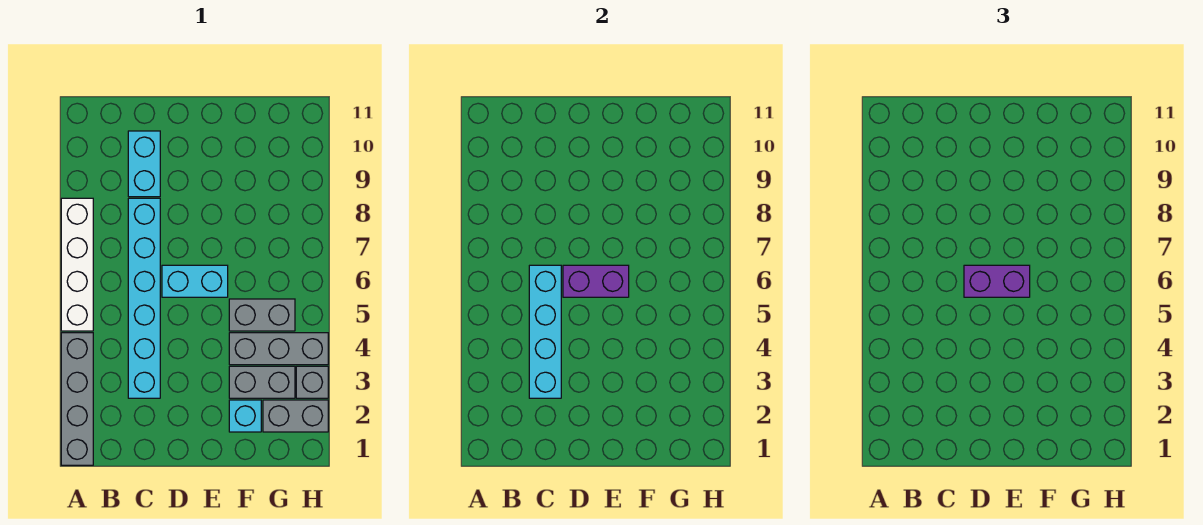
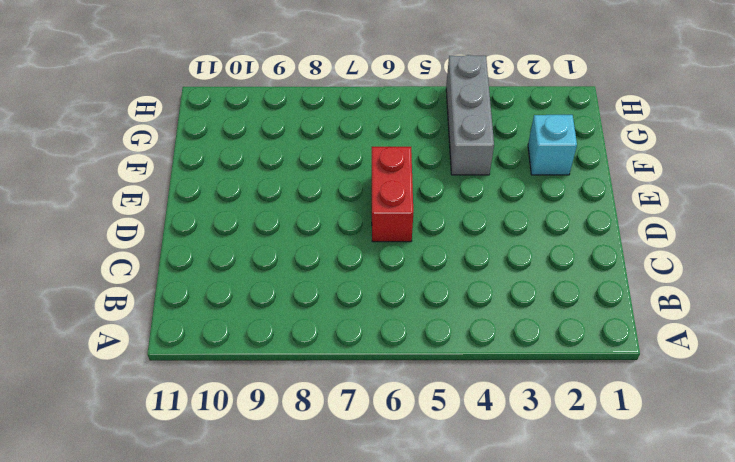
red brick D6:E6 level 1 -> cyan brick D6:E6 level 1
none -> grey brick A1:A4 level 1
none -> white brick A5:A8 level 1
none -> cyan brick C3:C8 level 1

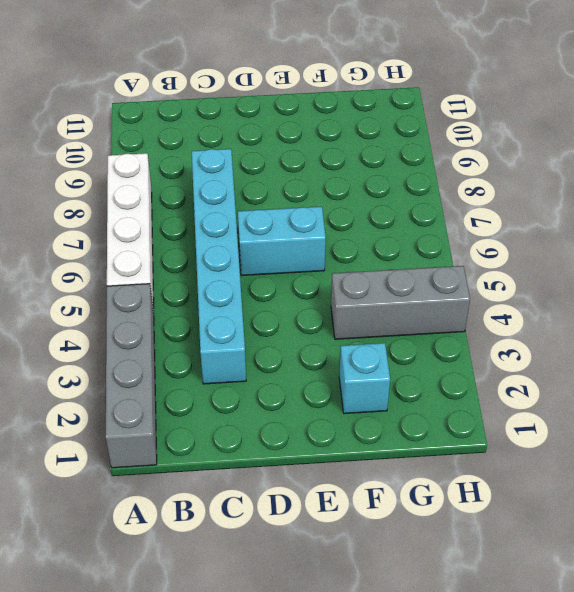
none -> cyan brick C9:C10 level 1
none -> grey brick F3:G3 level 1
none -> grey brick F5:G5 level 1

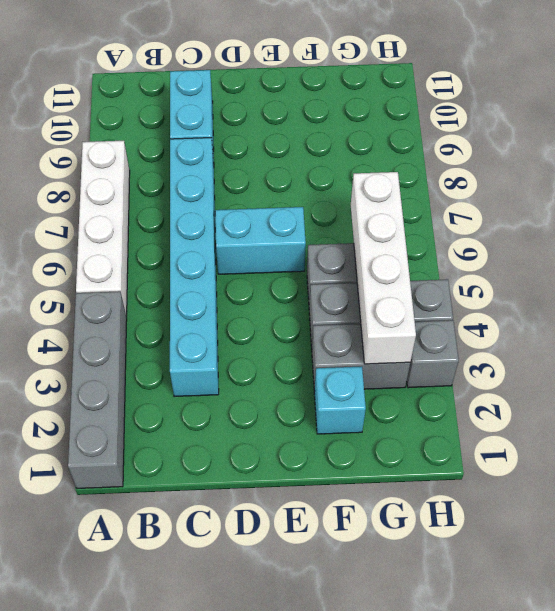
white brick G3:G6 level 2 -> none
none -> grey brick G2:H2 level 1
none -> cyan brick C3:C6 level 2
none -> purple brick D6:E6 level 2

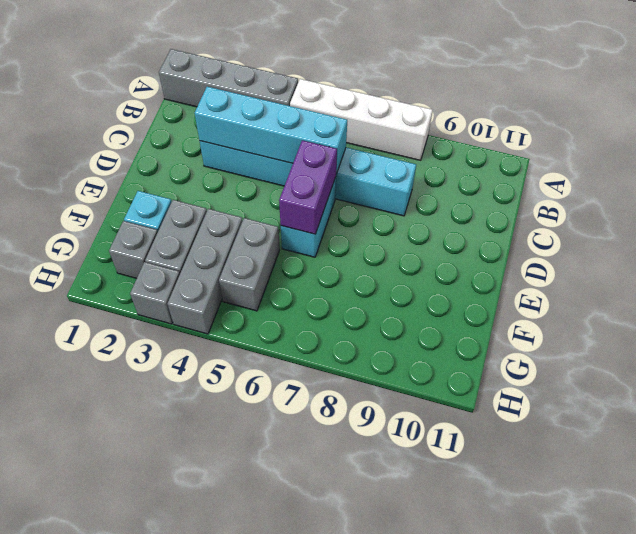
grey brick G2 level 1 -> grey brick G2:H2 level 1
none -> cyan brick C9:C10 level 1
none -> purple brick D6:E6 level 3

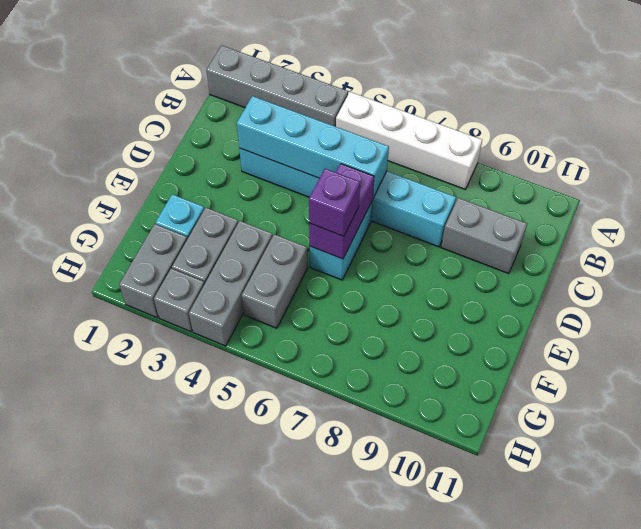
grey brick C9:C10 level 1 -> cyan brick C9:C10 level 1
purple brick E6 level 3 -> purple brick D6:E6 level 3

